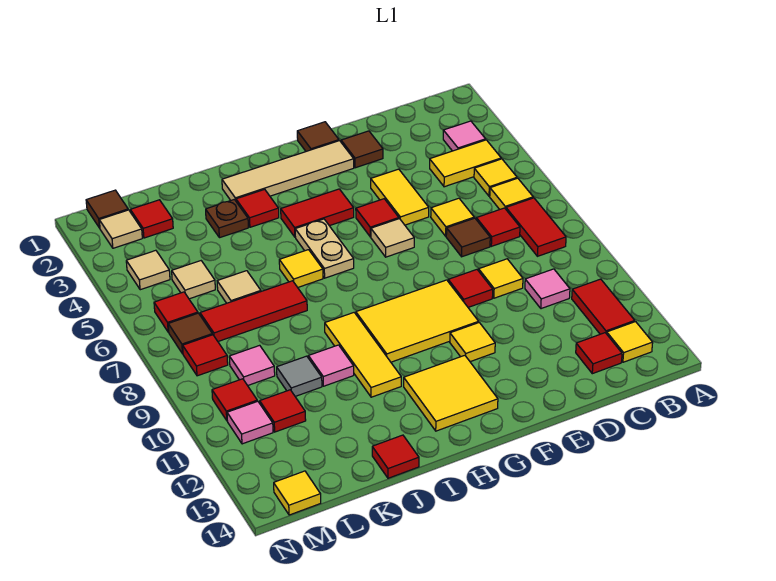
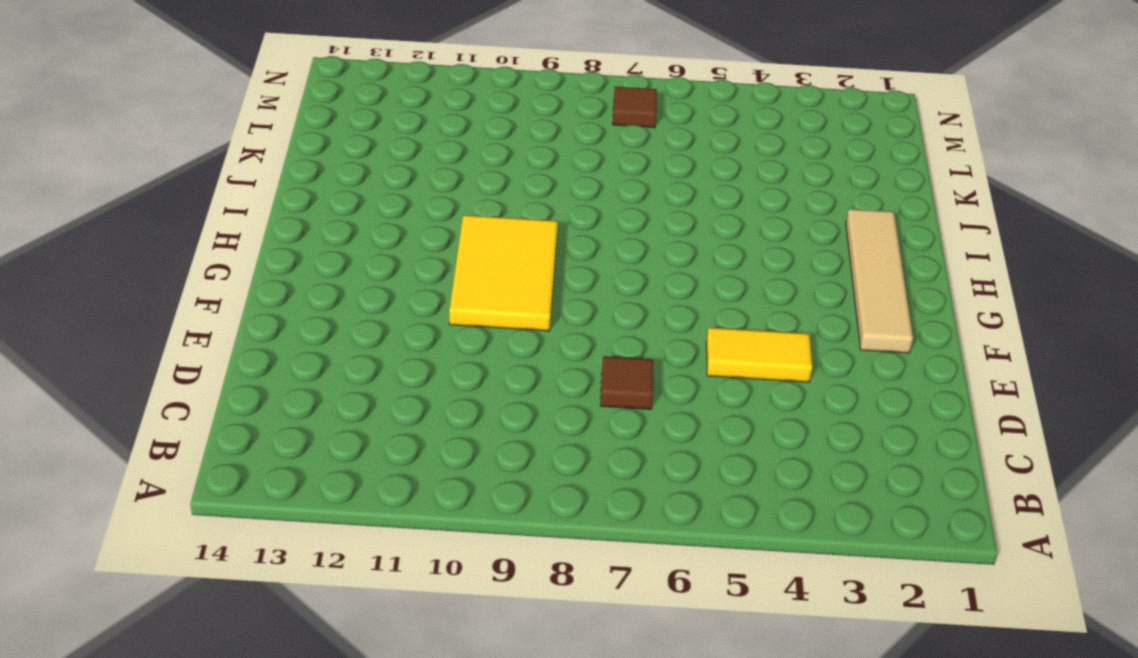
none -> pink tile B3 level 1
none -> yellow tile B4:C4 level 1
none -> yellow tile B5 level 1
none -> yellow tile B6 level 1

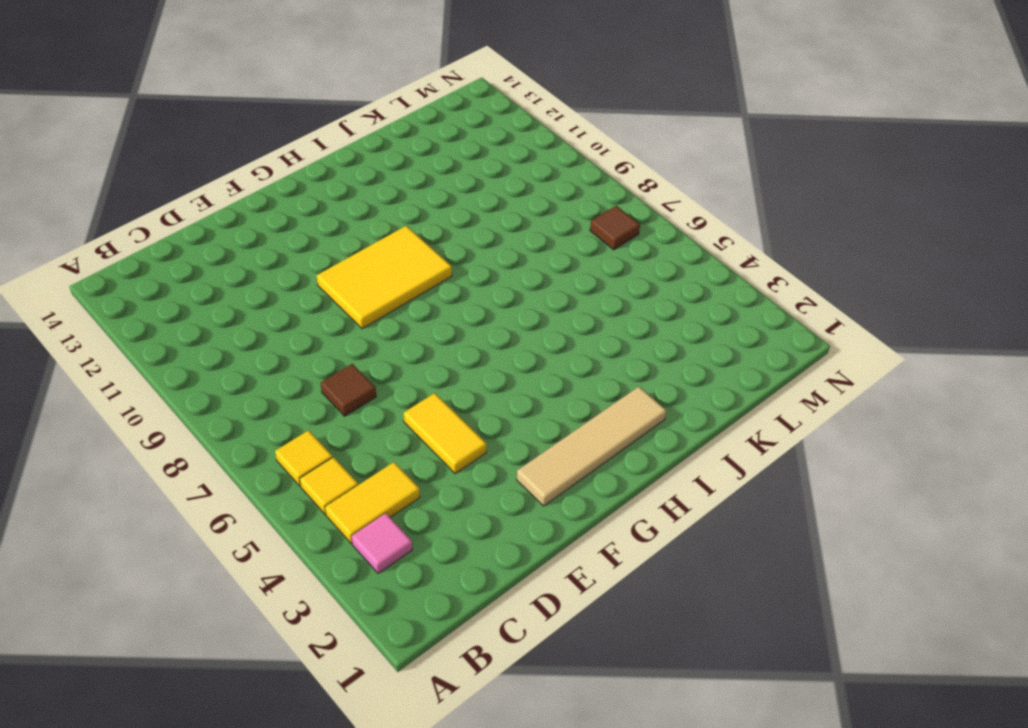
none -> red tile B7:B8 level 1
none -> red tile B11:B12 level 1
none -> yellow tile B13 level 1
none -> red tile C7 level 1

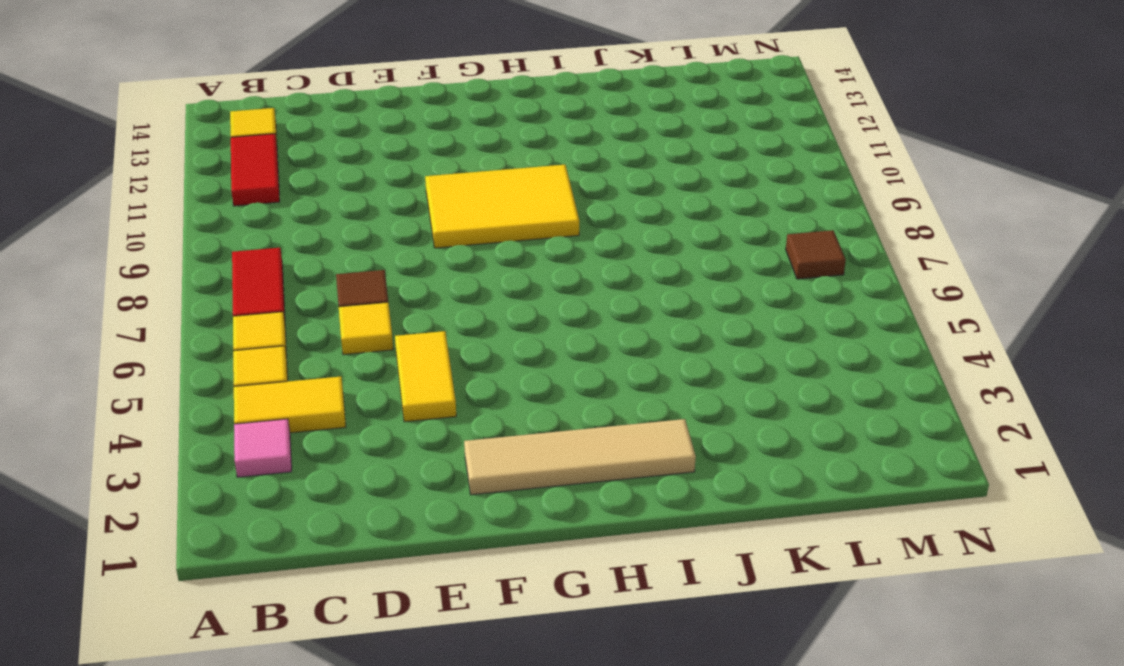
none -> red tile C7 level 1
none -> pink tile C10 level 1
none -> red tile C13 level 1
none -> yellow tile D9 level 1

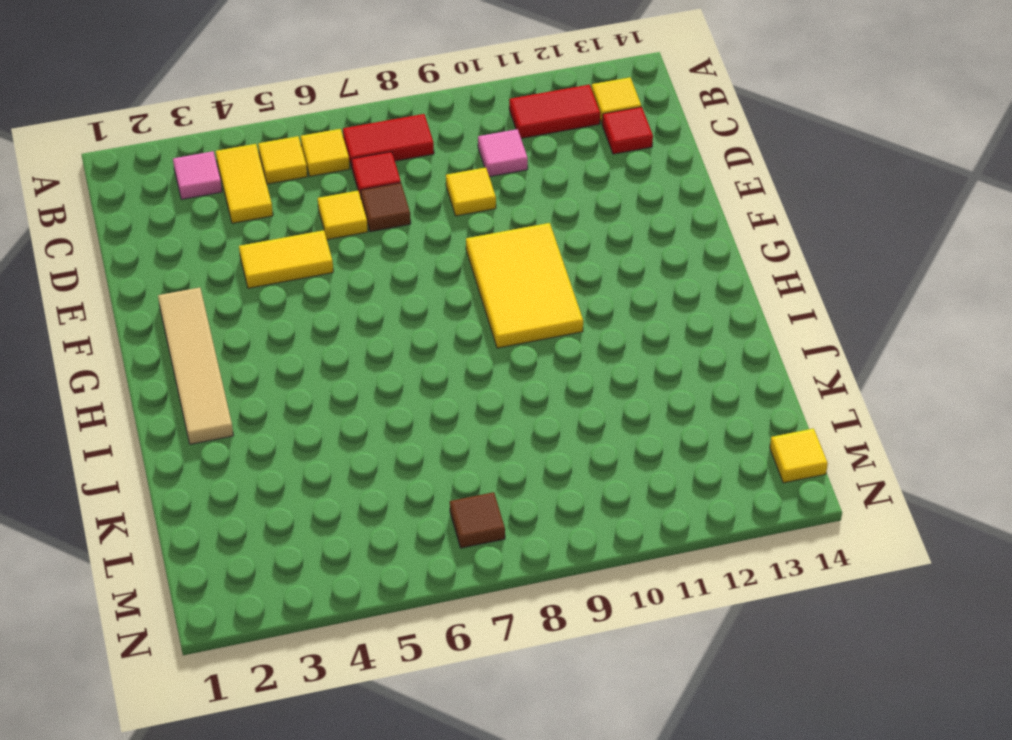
none -> brown tile E2 level 1
none -> red tile E9 level 1
none -> brown tile F1 level 1
none -> red tile F5 level 1

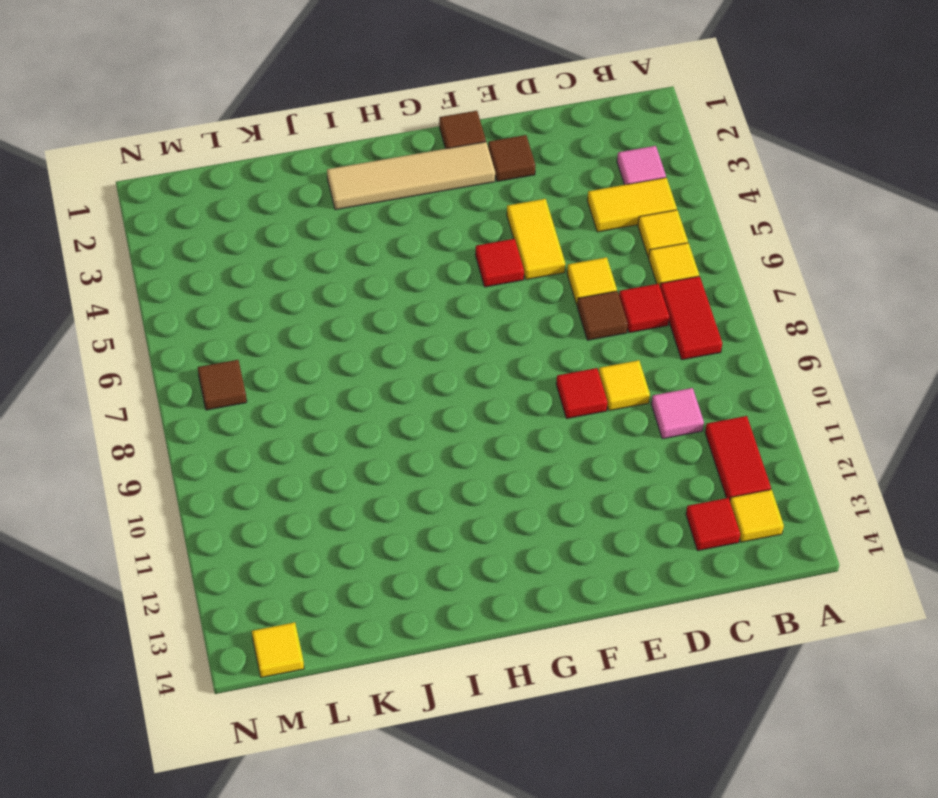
none -> tan tile F6 level 1
none -> yellow tile F9:H10 level 1
none -> yellow tile F11 level 1
none -> red tile G4:H4 level 1

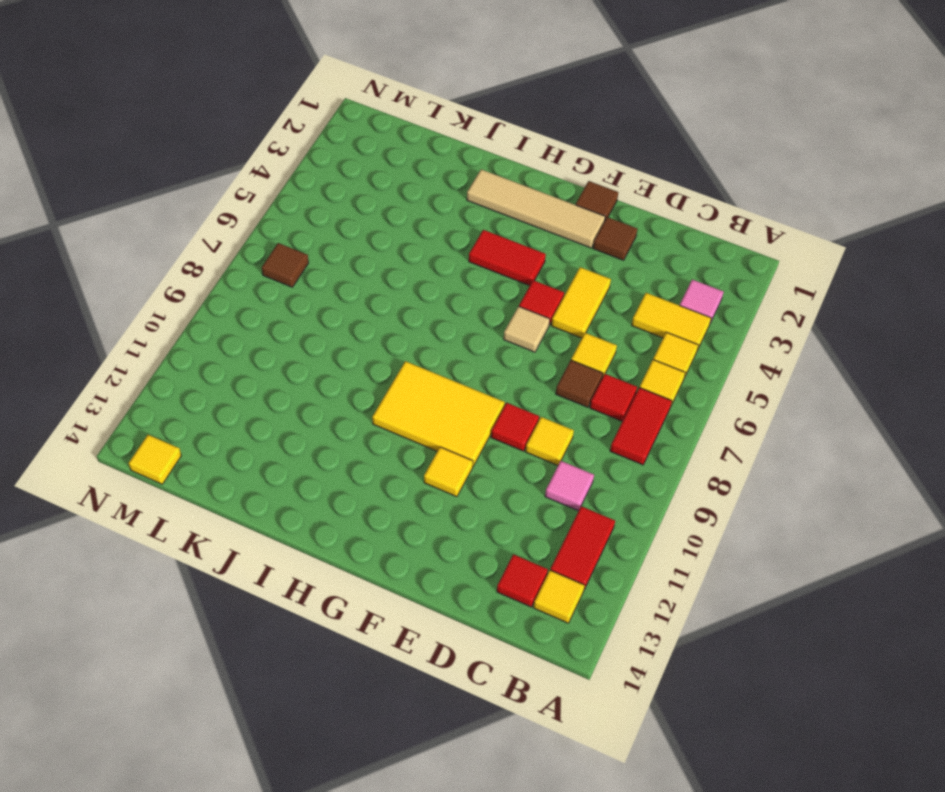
none -> yellow tile G12:H13 level 1
none -> tan plate H5:H6 level 1
none -> red tile I3 level 1
none -> yellow tile I6 level 1

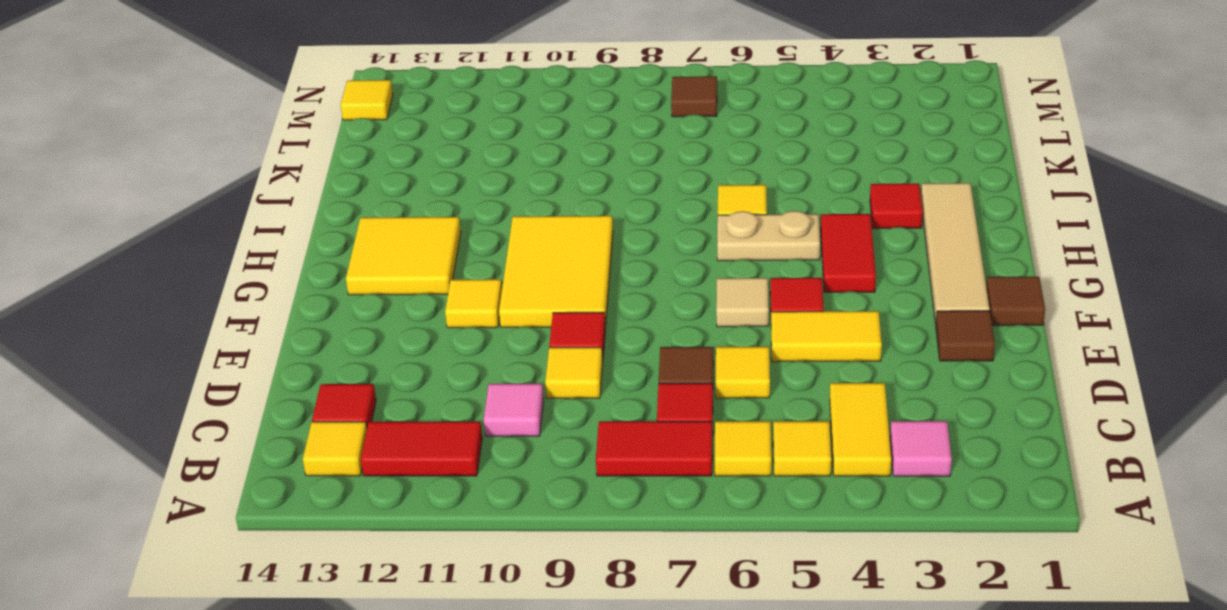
none -> yellow tile I9:I11 level 1
none -> brown plate J3 level 1
none -> red tile J7:L7 level 1
none -> pink tile J10 level 1

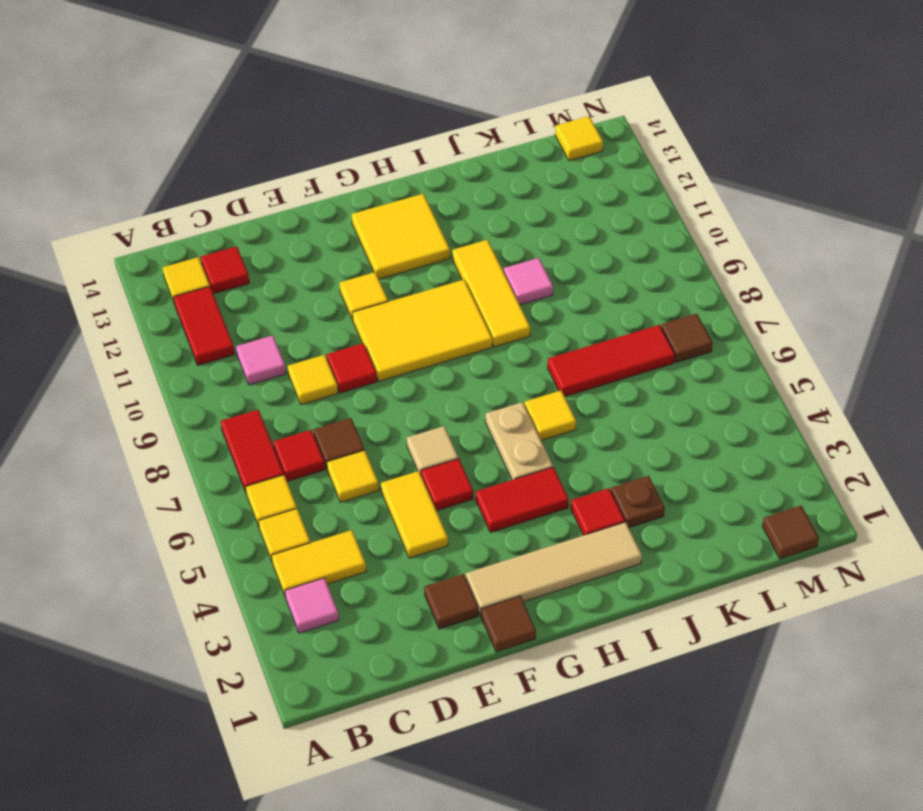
none -> red tile J14 level 1
none -> tan tile K6 level 1
none -> grey tile K10 level 1
none -> red tile L2 level 1

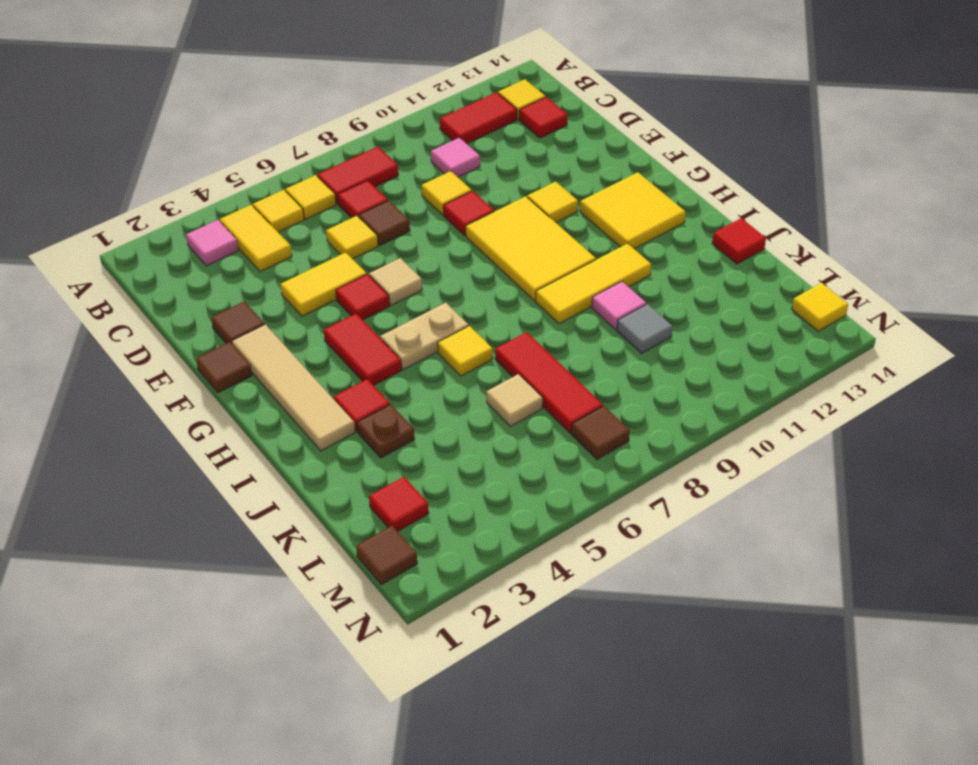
none -> tan tile L5 level 1
none -> pink tile L9 level 1
none -> red tile L11 level 1
none -> tan tile M2 level 1

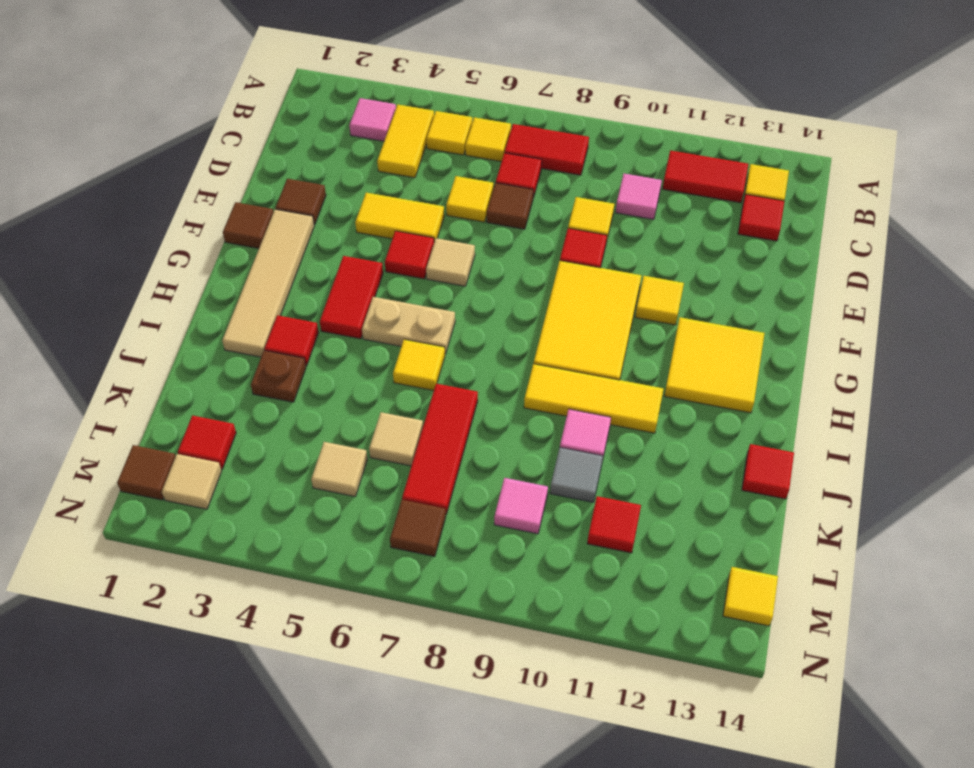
none -> tan tile M4 level 1
none -> red tile M6 level 1
none -> red tile M8 level 1
none -> red tile M10 level 1

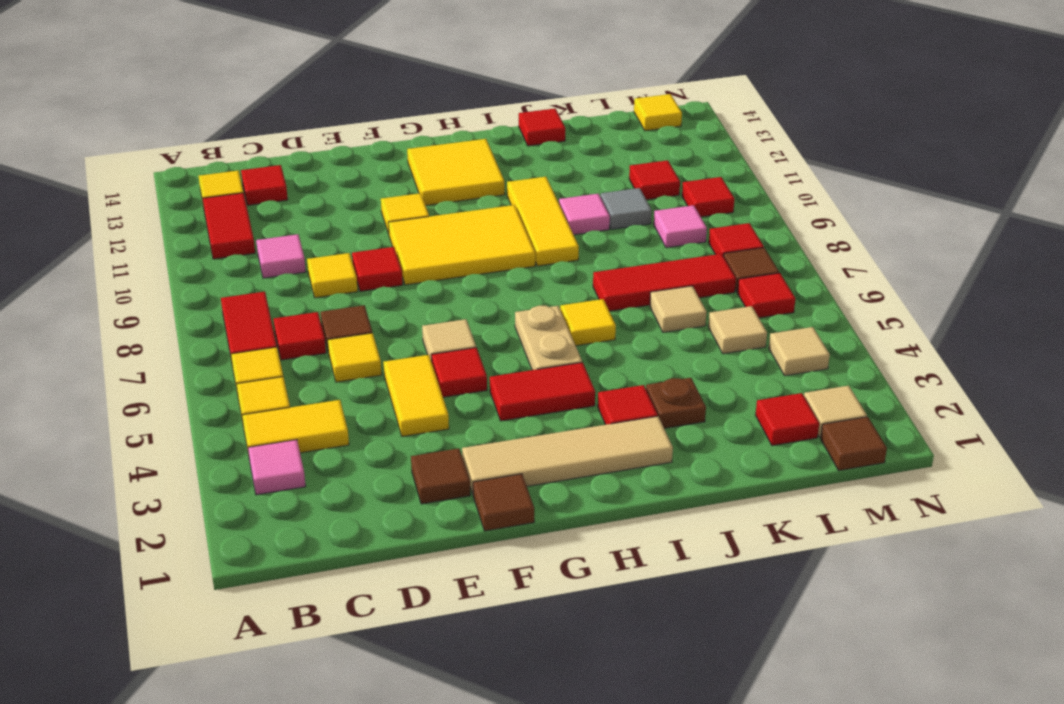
none -> pink tile M11 level 1

